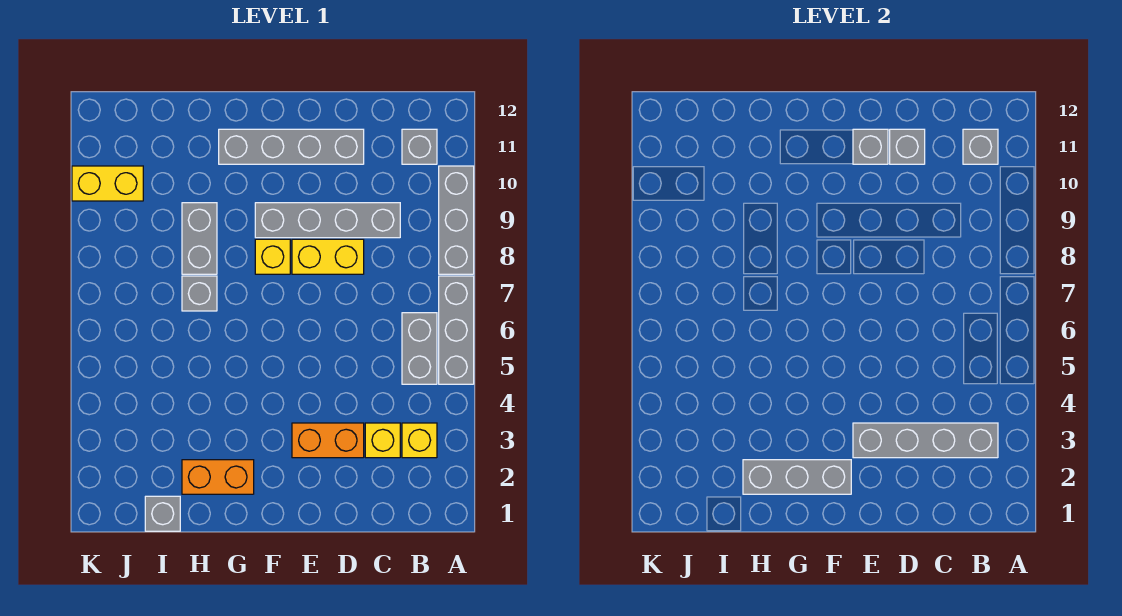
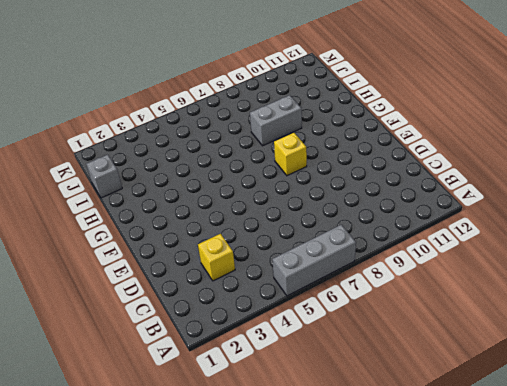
none -> grey brick A8:A10 level 1
none -> yellow brick B3 level 1
none -> grey brick B5:B6 level 1

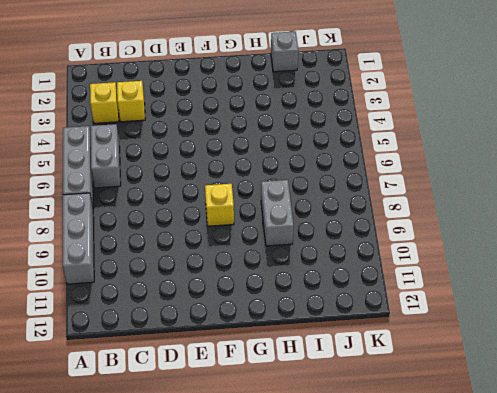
none -> grey brick B11 level 1
none -> grey brick C9:F9 level 1
none -> orange brick D3:E3 level 1

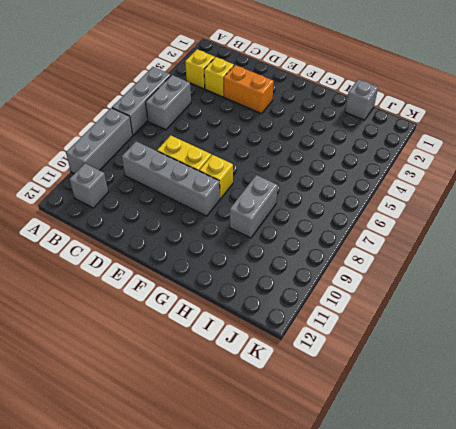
none -> grey brick D11:G11 level 1
none -> orange brick G2:H2 level 1
none -> grey brick H7 level 1

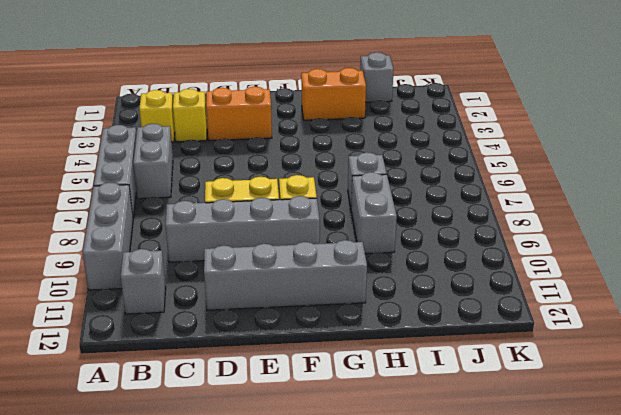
none -> yellow brick J10:K10 level 1
none -> grey brick B3:E3 level 2
none -> grey brick B11 level 2

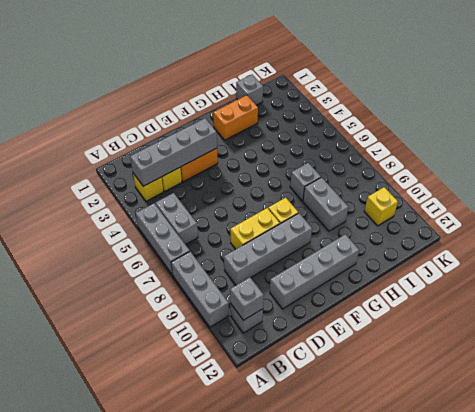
yellow brick J10 level 1 -> yellow brick J10:K10 level 1
none -> grey brick D11 level 2
none -> grey brick E11 level 2
none -> grey brick F2:H2 level 2

